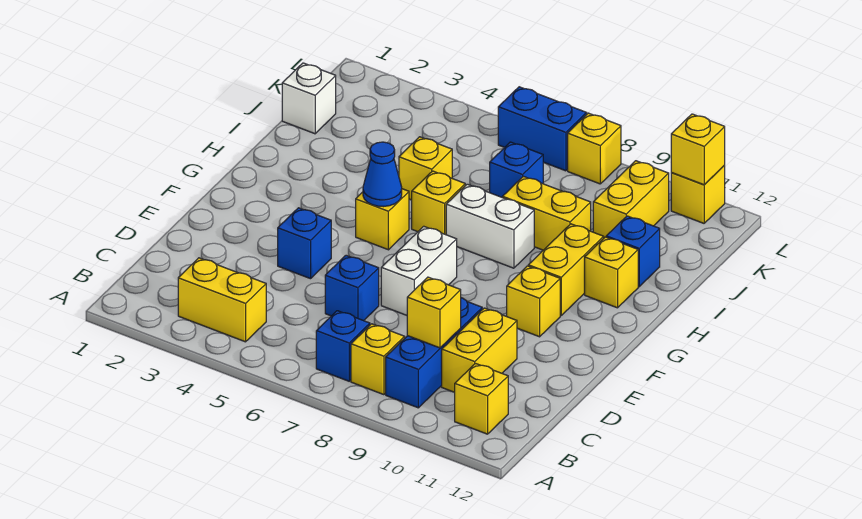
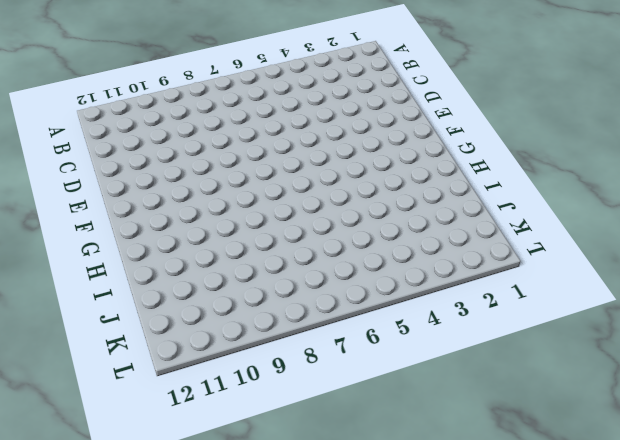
none -> yellow brick B3:B4 level 1
none -> blue brick B7 level 1
none -> yellow brick B8 level 1

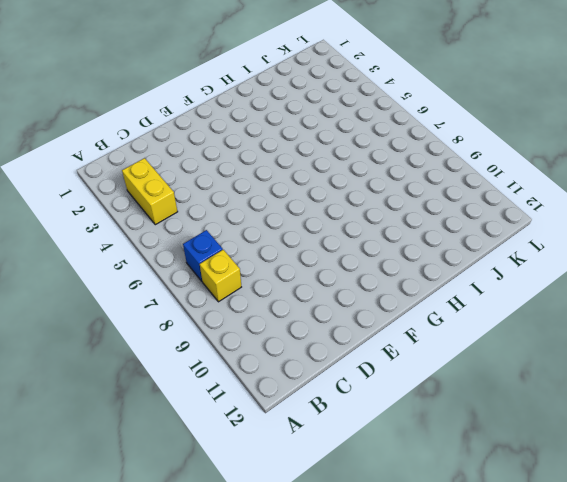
none -> blue brick B9:D9 level 1
none -> yellow brick B11 level 1
none -> yellow brick C10:D10 level 1

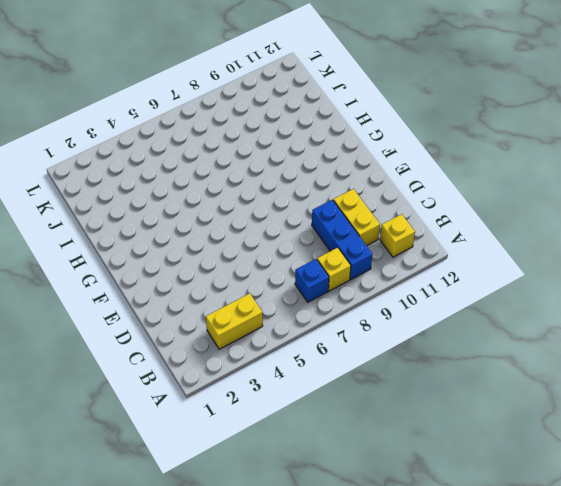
none -> blue brick D6 level 1
none -> blue brick E4 level 1
none -> white brick E7:F7 level 1

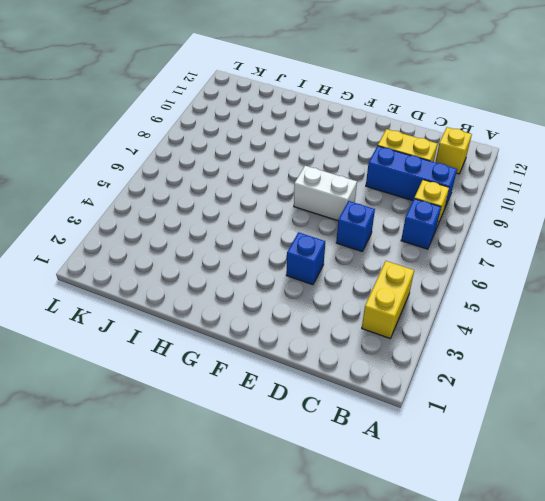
none -> yellow brick F10 level 1
none -> yellow brick G5 level 1
none -> yellow brick G10:H10 level 1

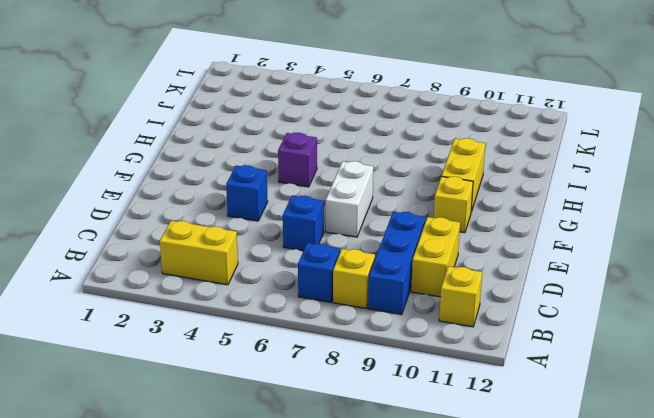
purple brick G5 level 1 -> yellow brick G5 level 1
none -> yellow brick H6 level 1
none -> white brick H7:H8 level 1
none -> yellow brick H11 level 1

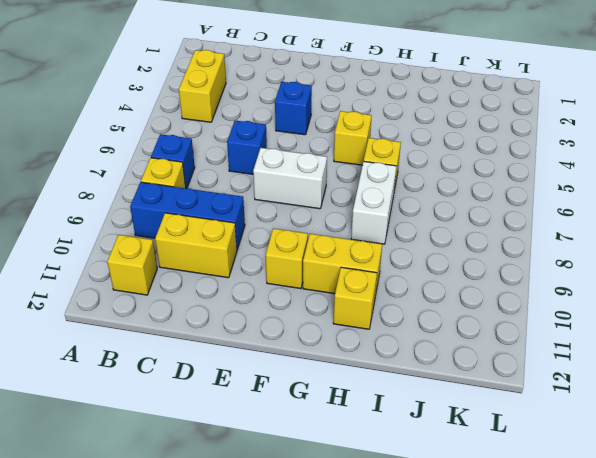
none -> yellow brick I5 level 1
none -> yellow brick I8:I9 level 1
none -> blue brick I11 level 1

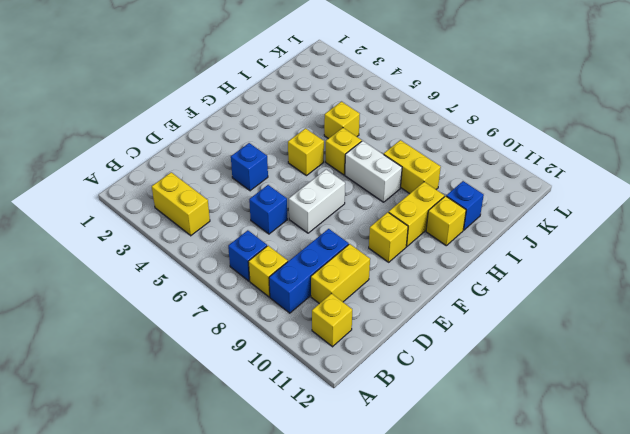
none -> white brick J1 level 1
none -> blue brick J7 level 1
none -> yellow brick J10:K10 level 1

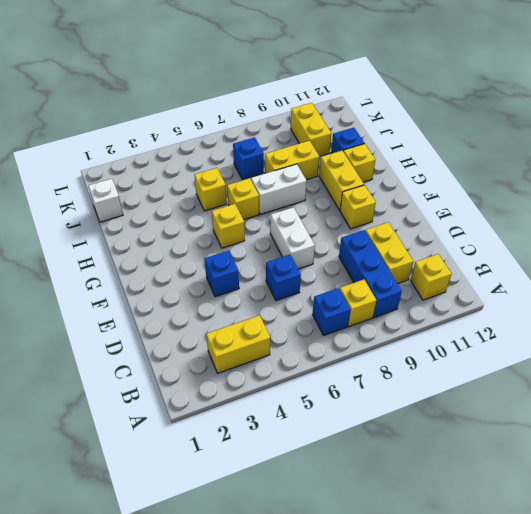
none -> blue brick L6:L7 level 1
none -> yellow brick L8 level 1
none -> yellow brick L11 level 1

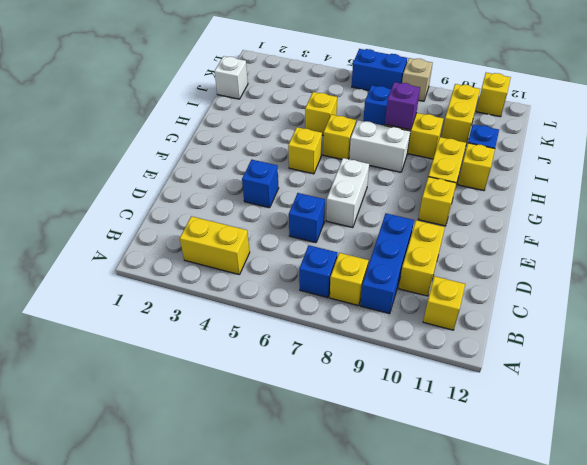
purple brick I8 level 2 -> none
tan brick L8 level 1 -> yellow brick L8 level 1
none -> yellow brick C9 level 2
none -> blue cone G5 level 2
none -> yellow brick L11 level 2

